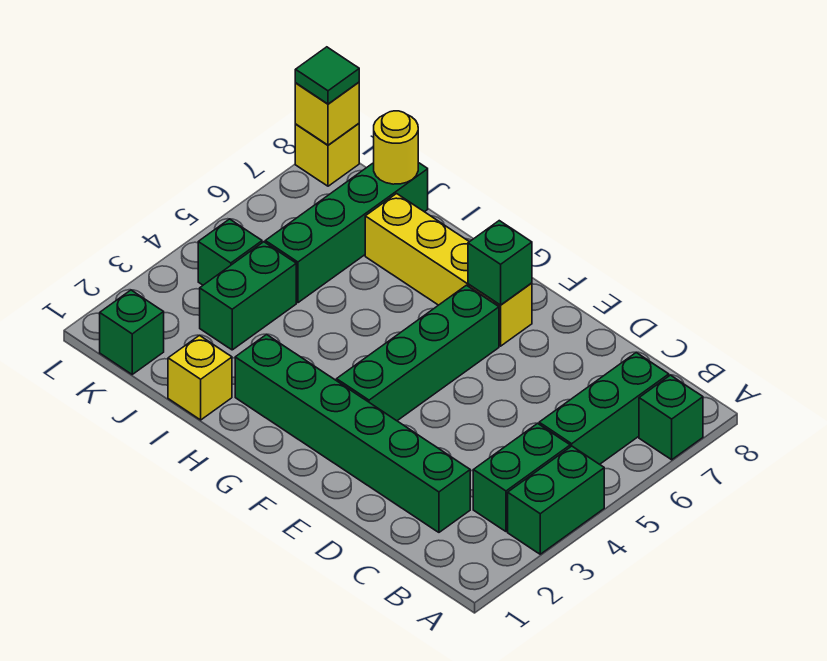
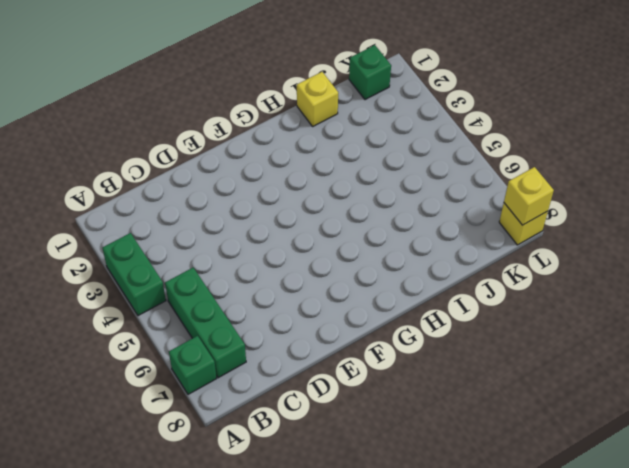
none -> green brick B3:B4 level 1
none -> green brick C2:H2 level 1
none -> green brick F3:F6 level 1

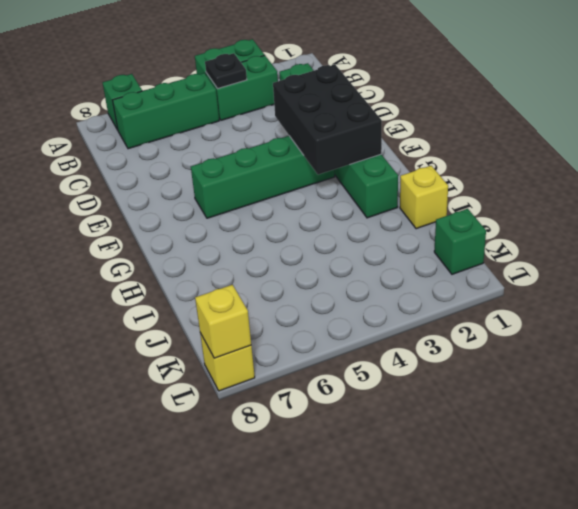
black plate B4 level 2 -> none
black brick E2:G3 level 2 -> none
none -> yellow brick F7:I7 level 1
none -> green brick J3:J4 level 1
none -> green brick J5:J8 level 1

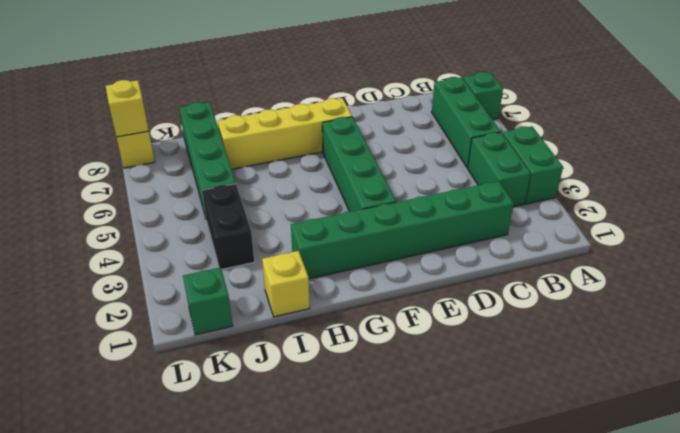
black brick J3:J4 level 1 -> green brick J3:J4 level 1
none -> green brick K4 level 1
none -> green brick F7 level 2
none -> yellow round brick J8 level 2

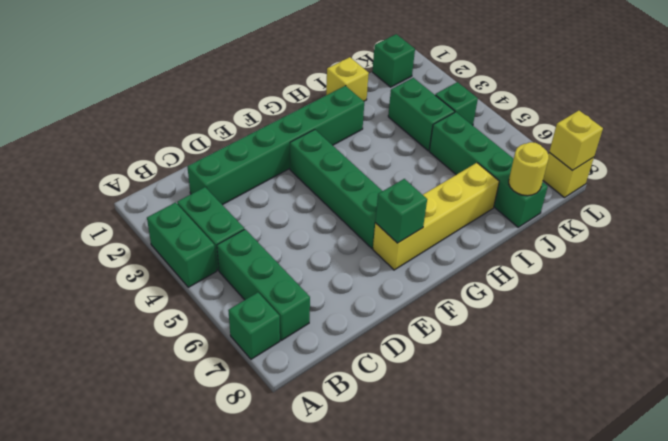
none -> green tile L8 level 3

